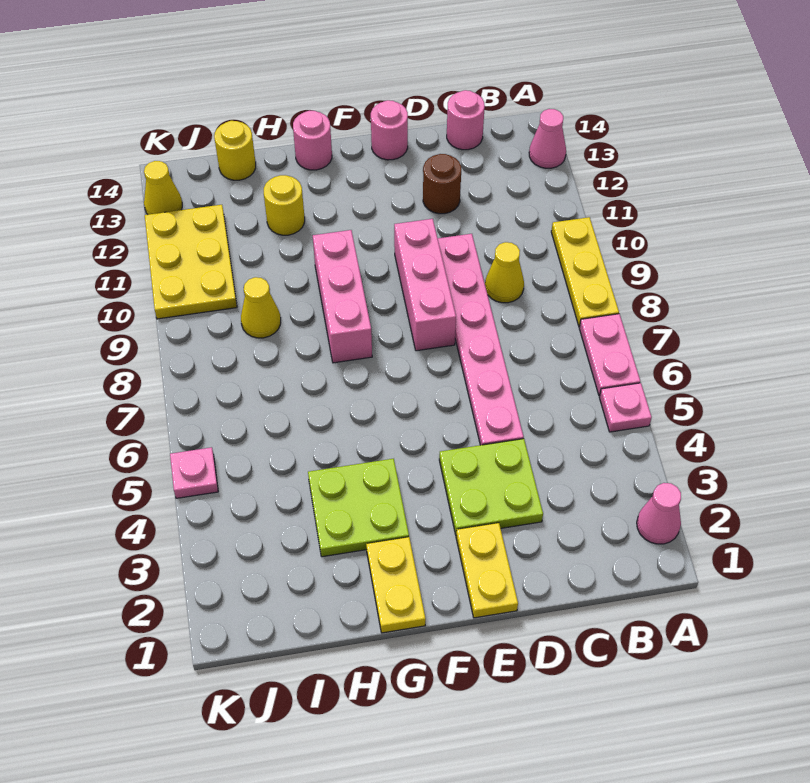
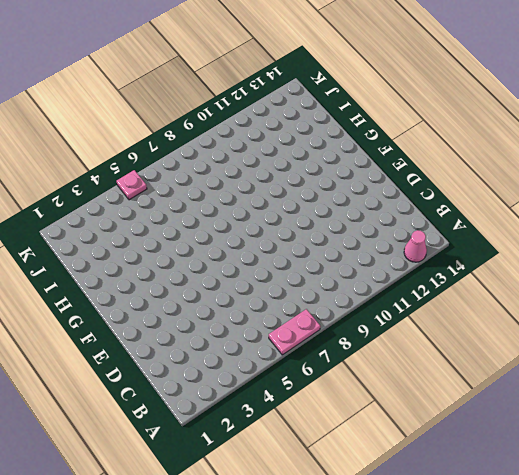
none -> pink cone A2 level 1
none -> pink plate A5 level 1
none -> yellow plate A8:A10 level 1

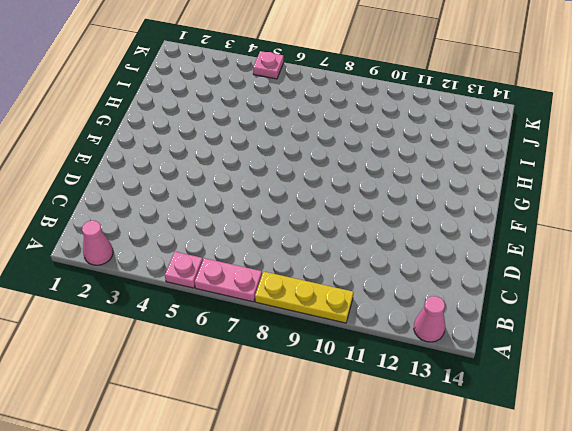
none -> yellow cone C9 level 1
none -> pink round brick C14 level 1
none -> lime plate D3:E4 level 1

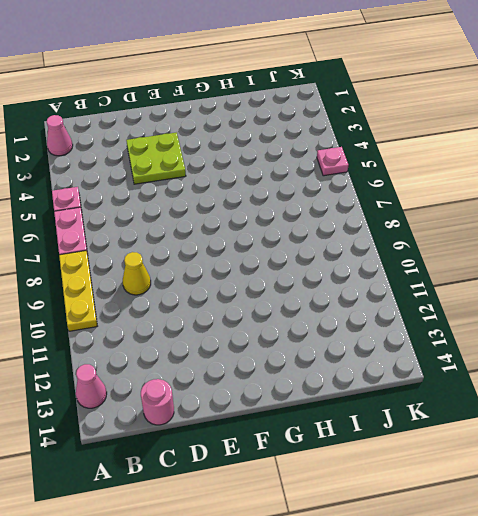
none -> pink plate D5:D10 level 1
none -> brown round brick D12 level 1
none -> yellow plate E1:E2 level 1

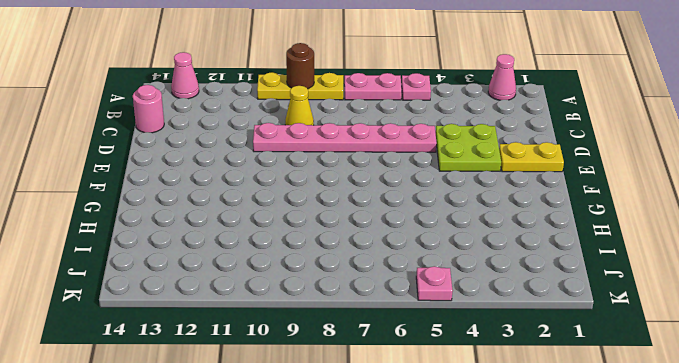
brown round brick A9 level 2 -> brown round brick D12 level 1
none -> pink brick E8:E10 level 1
none -> pink round brick E14 level 1
none -> yellow plate G1:G2 level 1

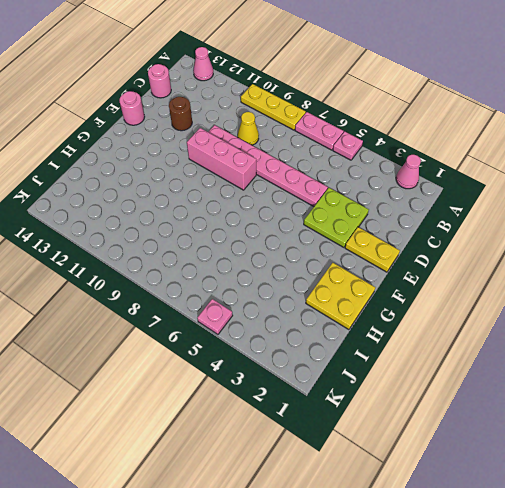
yellow plate G1:H2 level 1 -> yellow plate G1:G2 level 1
none -> lime plate G3:H4 level 1
none -> pink brick G8:G10 level 1
none -> pink round brick G14 level 1

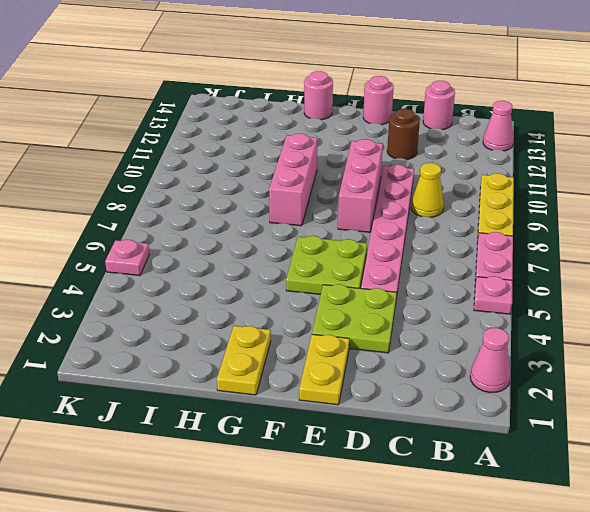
lime plate E5:F6 level 1 -> lime plate G3:H4 level 1
none -> yellow round brick H12 level 1
none -> yellow cone I9 level 1
none -> yellow round brick I14 level 1

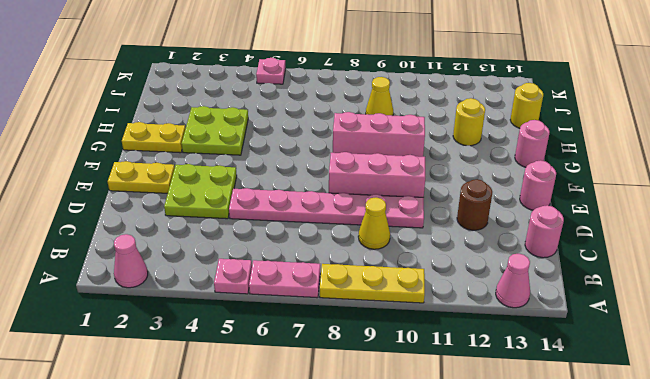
none -> yellow plate J10:K12 level 1
none -> yellow cone K13 level 1

